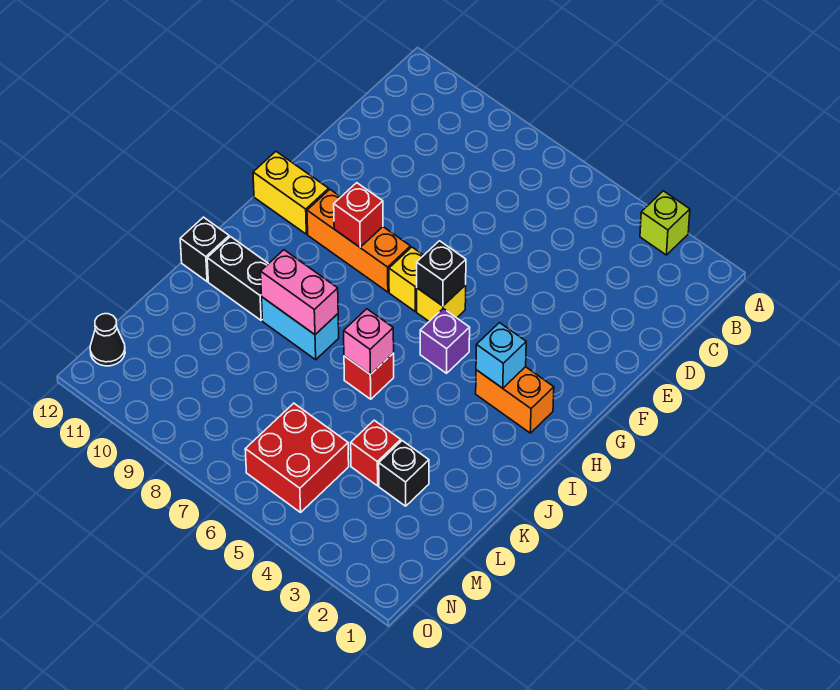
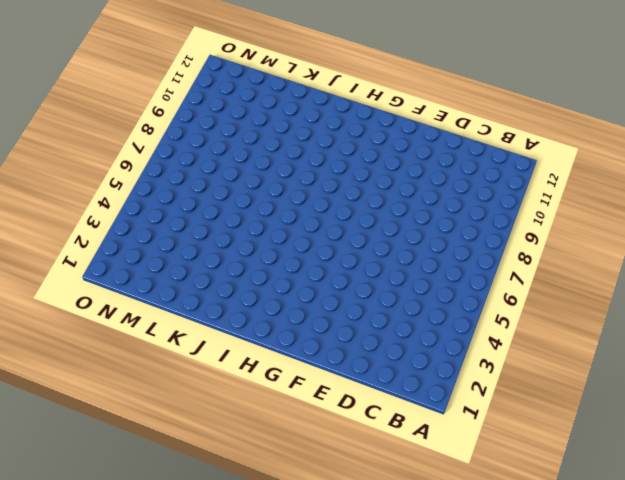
none -> lime brick A3 level 1
none -> yellow brick G6 level 1
none -> yellow brick G7 level 1

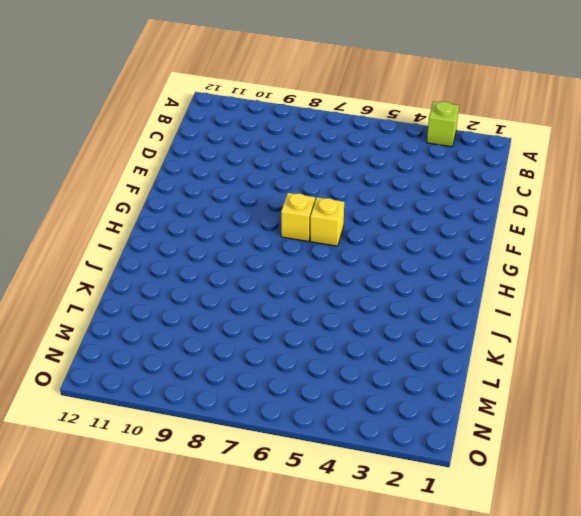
none -> orange brick G8:G10 level 1
none -> yellow brick G11:G12 level 1
none -> orange brick H2:H3 level 1

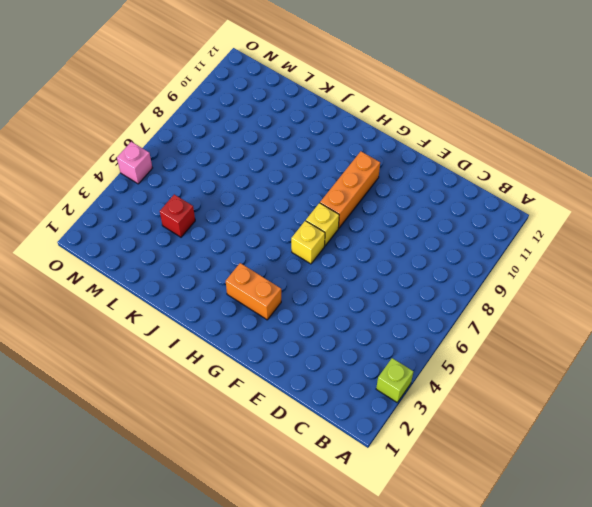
orange brick G3:H3 level 1 -> orange brick H2:H3 level 1
pink brick O5 level 1 -> pink brick J6 level 2
none -> yellow brick G11:G12 level 1
none -> purple brick H5 level 1
none -> red brick J6 level 1

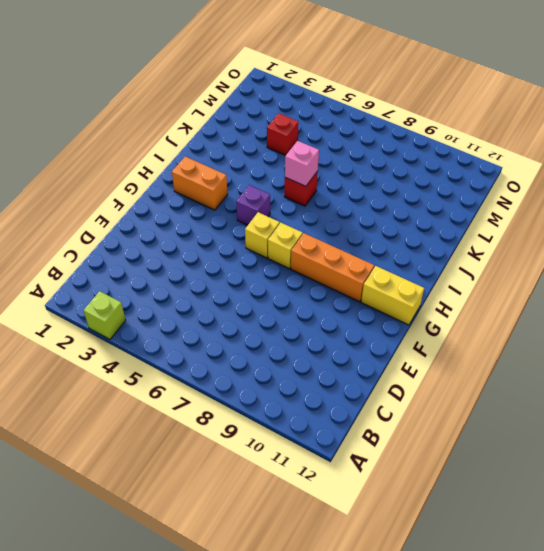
none -> cyan brick J8:J9 level 1
none -> black brick J10:J11 level 1
none -> black brick J12 level 1

